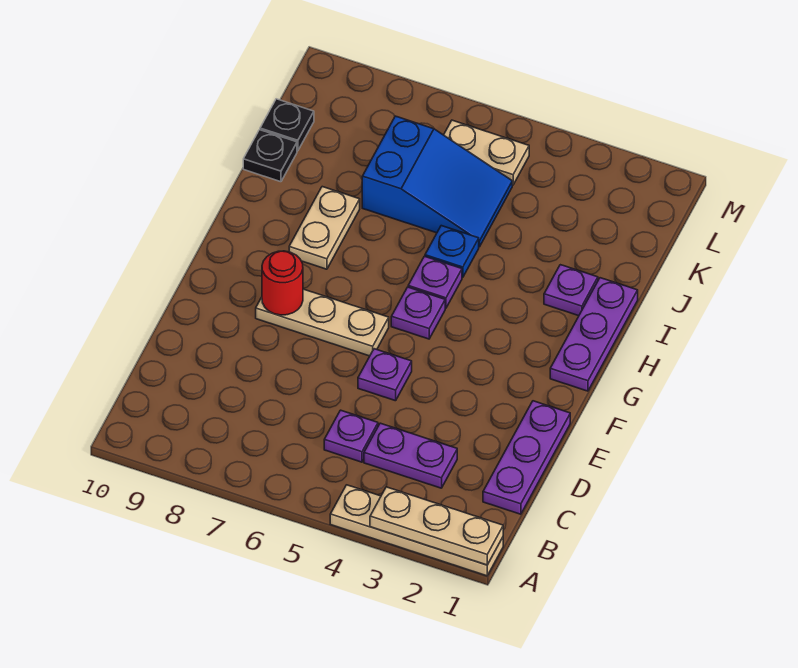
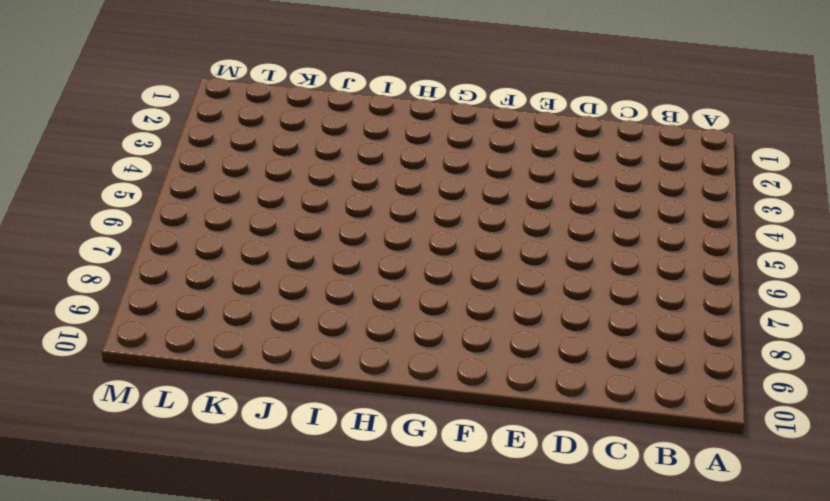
none -> tan plate A1:A4 level 1
none -> purple plate C1:E1 level 1
none -> purple plate C3:C4 level 1

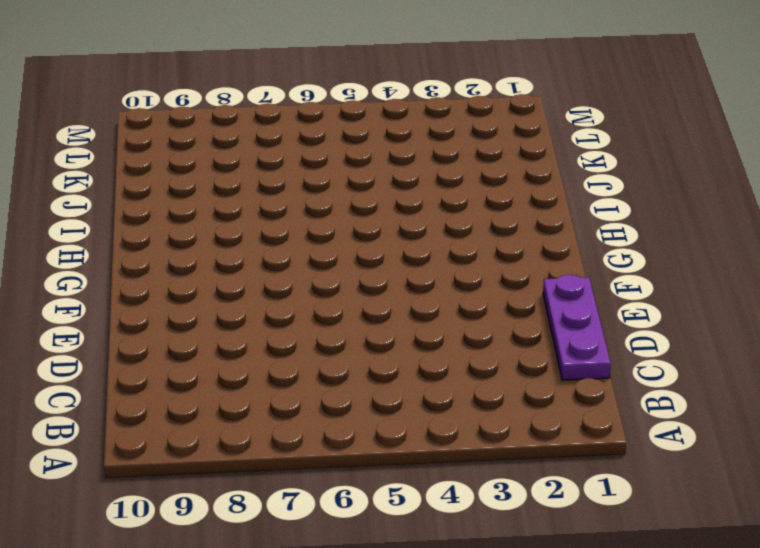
none -> tan plate A1:A4 level 1
none -> purple plate C3:C4 level 1
none -> purple plate C5 level 1

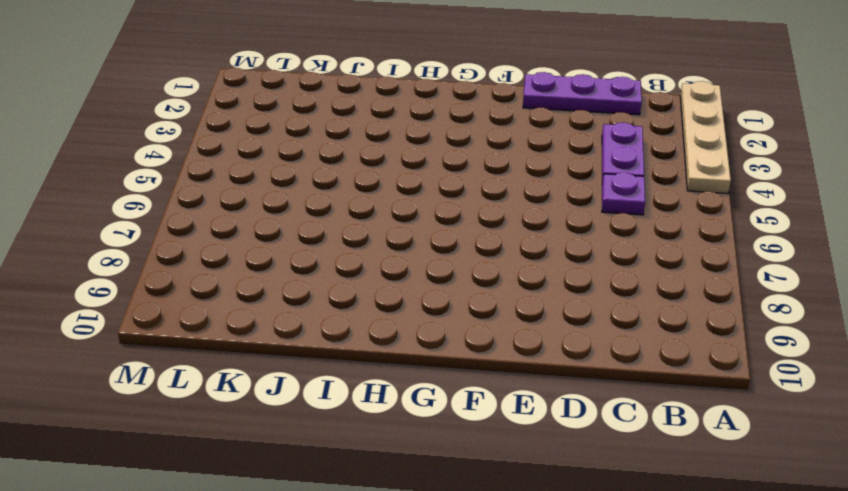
none -> purple plate E5 level 1
none -> tan plate F6:F8 level 1
none -> purple plate G1:I1 level 1

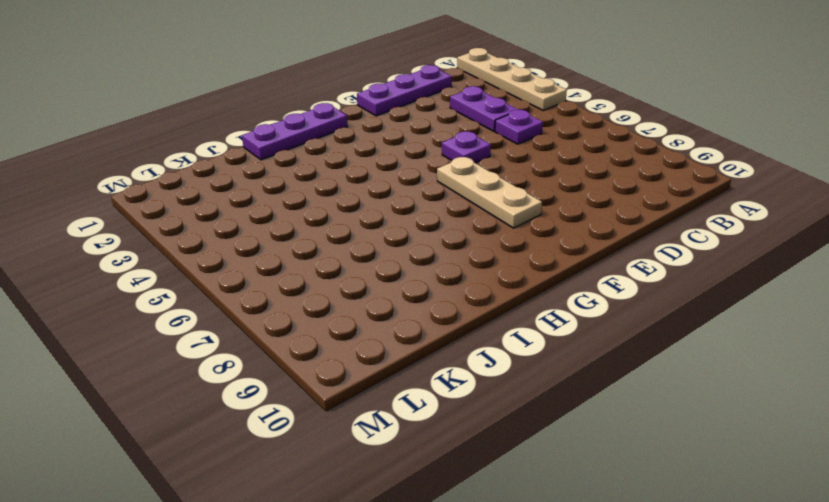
none -> purple plate G5 level 1
none -> purple plate H5 level 1
none -> tan plate H8:I8 level 1

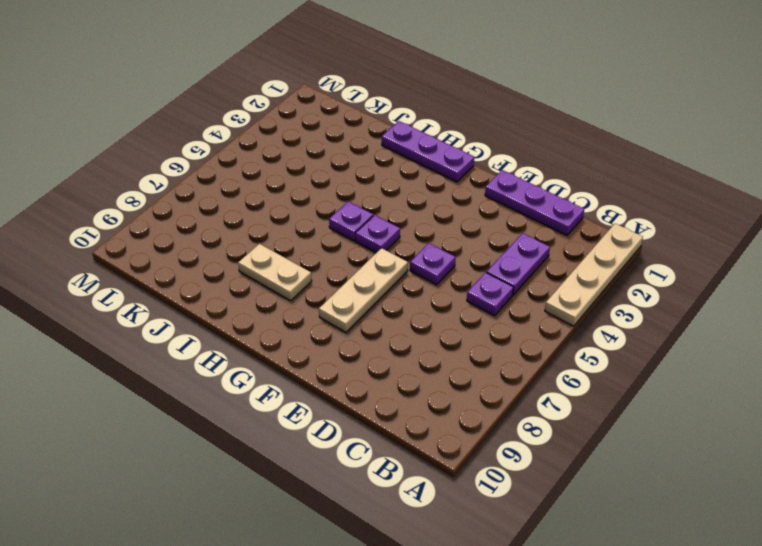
none -> purple plate I2 level 1
none -> blue plate I5 level 1
none -> blue slope J5:K7 level 1 top 7

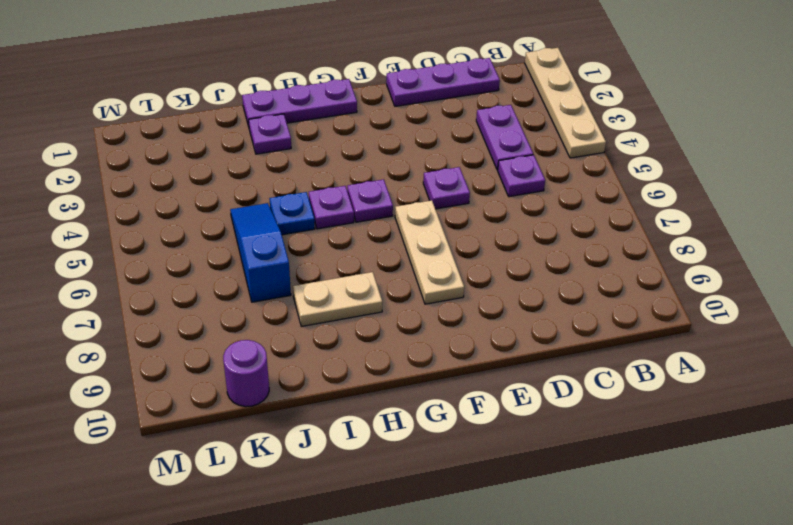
blue slope J5:J7 level 1 top 7 -> blue slope J5:K7 level 1 top 7
purple round brick K10 level 1 -> black plate K10 level 1
none -> black plate J10 level 1
none -> tan plate L5:L6 level 1
none -> tan plate A1:A3 level 2

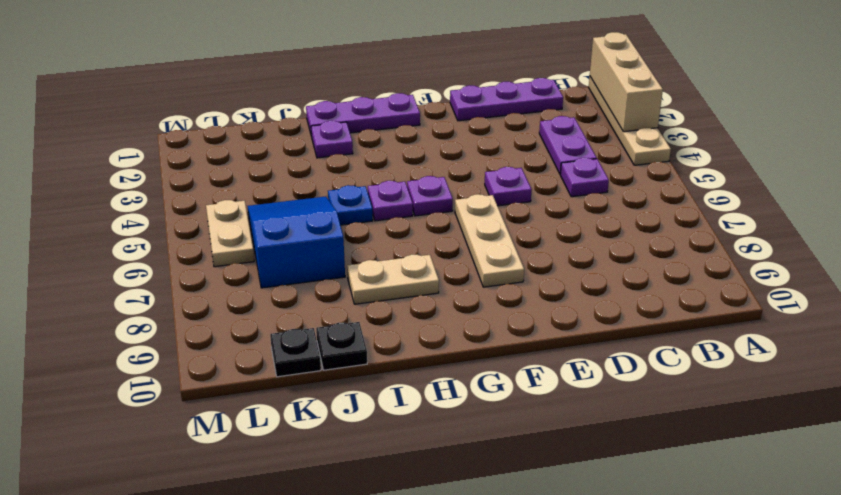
tan brick A1:A3 level 2 -> tan plate A1:A3 level 2
none -> red round brick F8 level 2

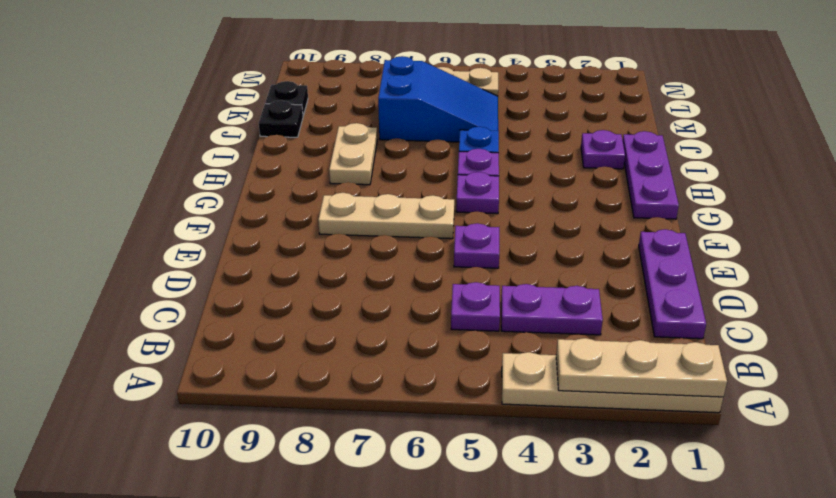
none -> red round brick F8 level 2

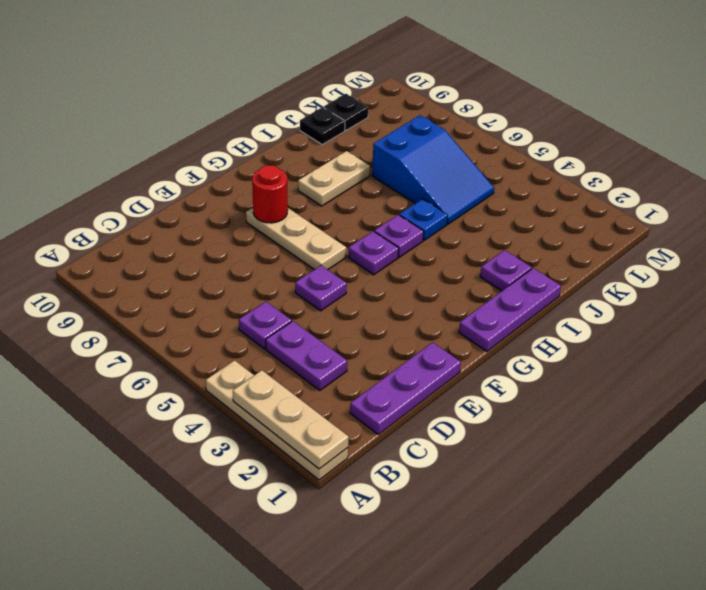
none -> tan plate L5:L6 level 1

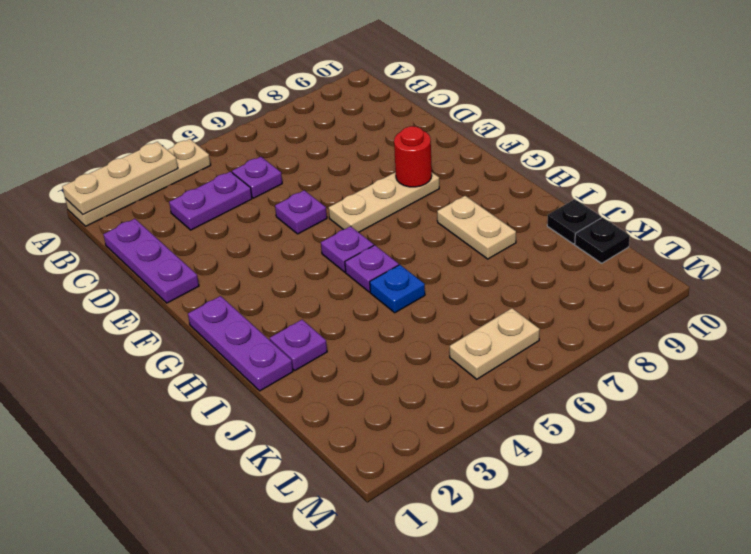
none -> blue slope J5:K7 level 1 top 7

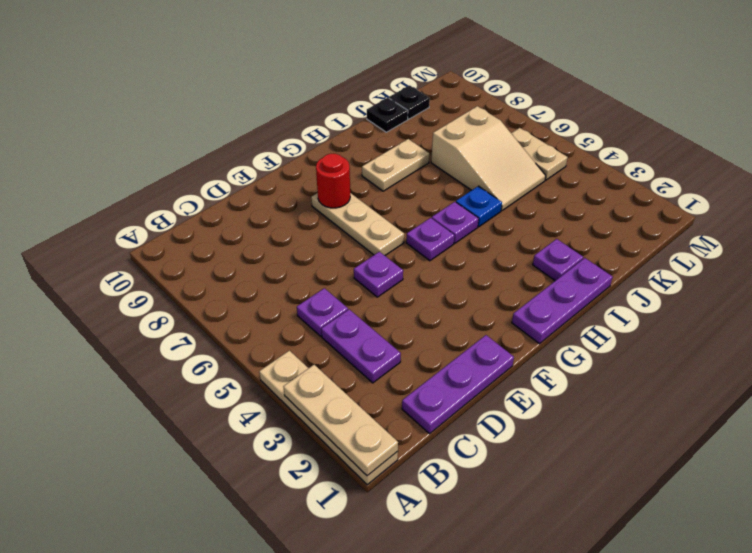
tan slope J5:K7 level 1 top 7 -> blue slope J5:K7 level 1 top 7

